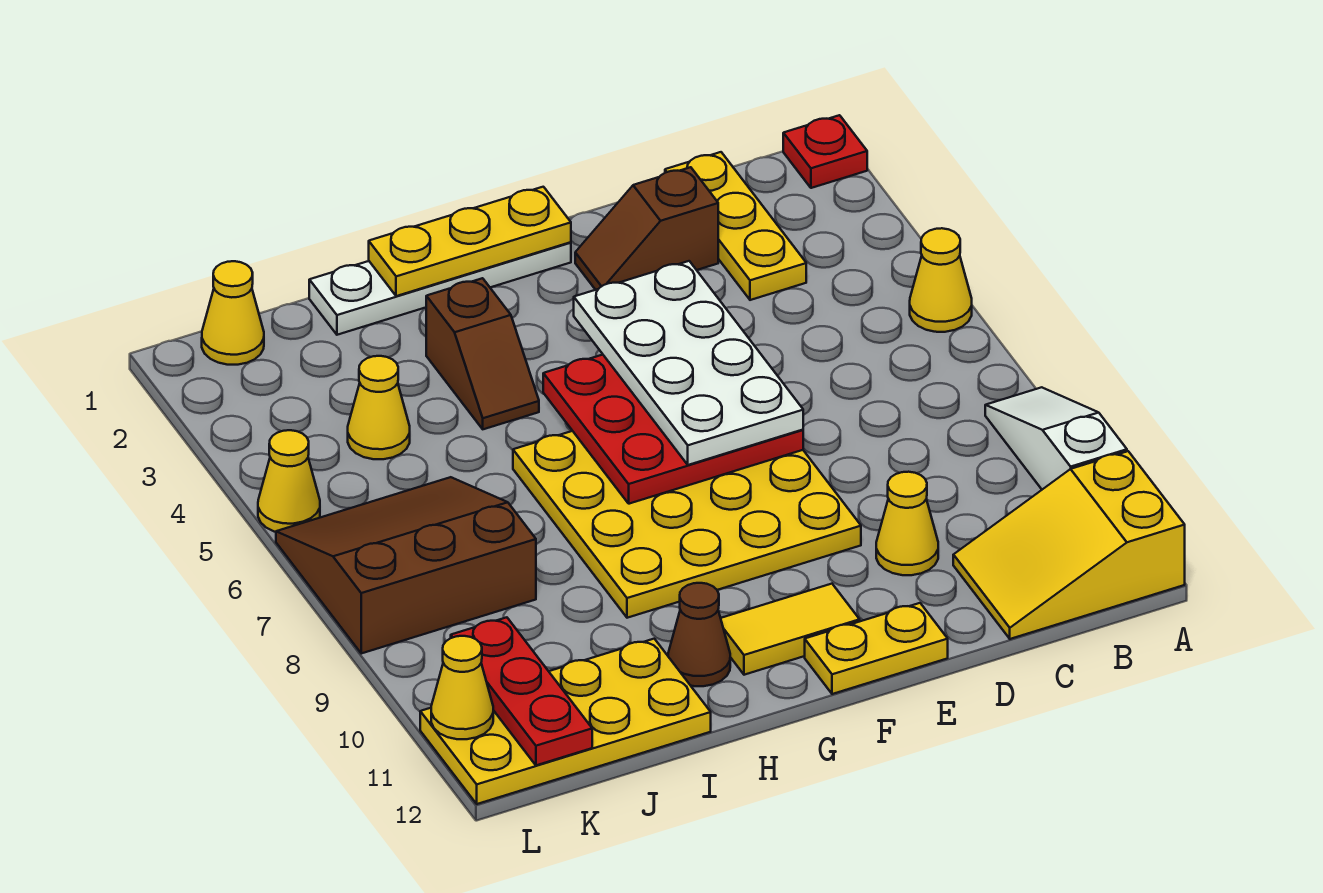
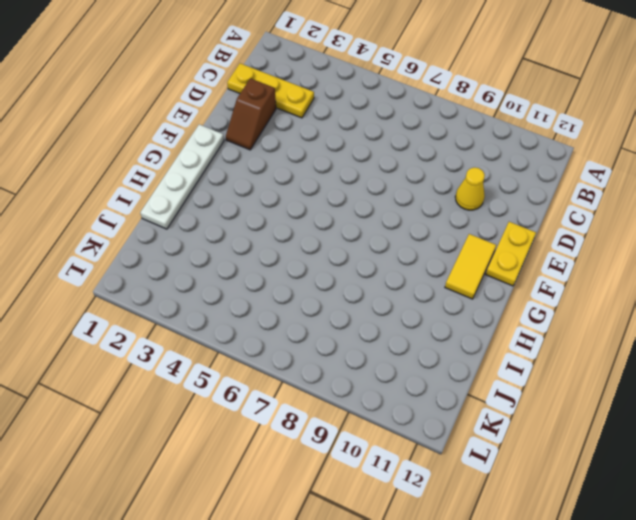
none -> red plate A1 level 1
none -> yellow cone A5 level 1
none -> white slope A8:A10 level 1 top 10

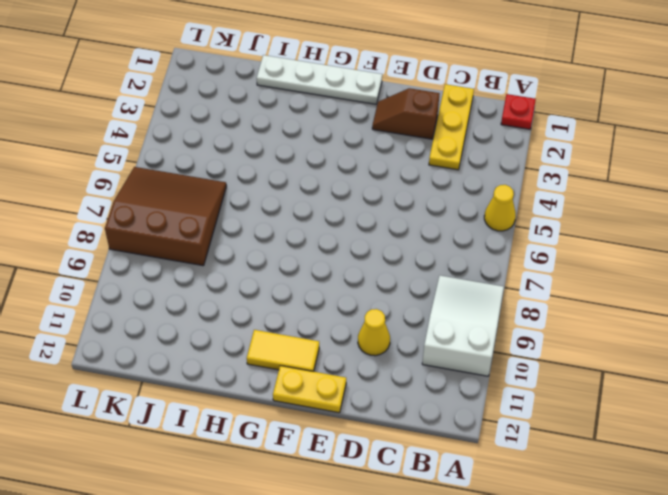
white slope A8:B10 level 1 top 10 -> white slope A8:A10 level 1 top 10
none -> yellow slope A11:C12 level 1 top A
none -> yellow plate E6:H9 level 1
none -> brown slope H3:H4 level 1 top 3

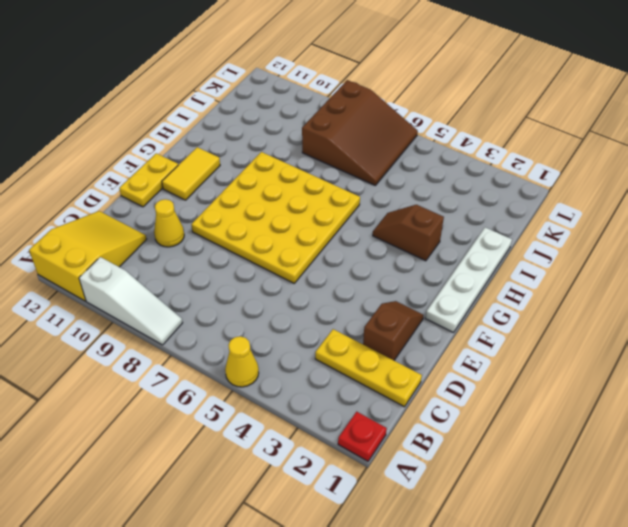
none -> brown cone H11 level 1
none -> yellow plate I11:L12 level 1
none -> yellow cone J4 level 1

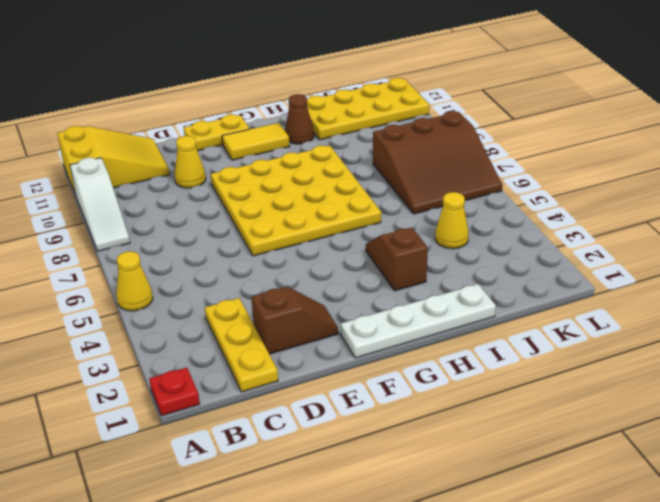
none -> yellow cone K1 level 1
none -> yellow cone L5 level 1
none -> red plate E5:G7 level 2

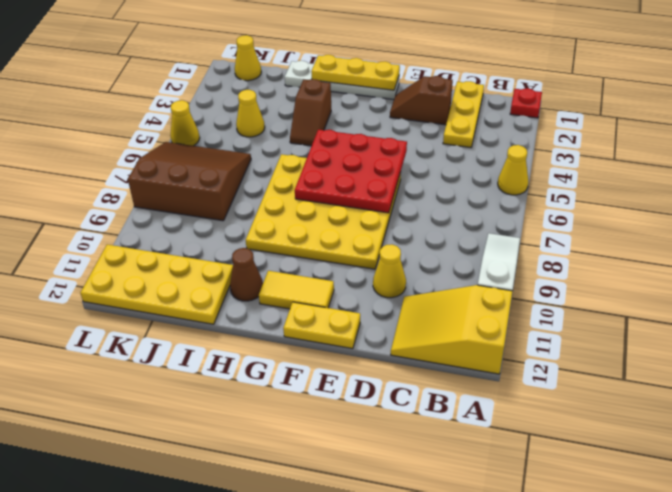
none -> red plate K10:K12 level 2
none -> yellow cone L11 level 2
none -> white plate E4:F7 level 3

